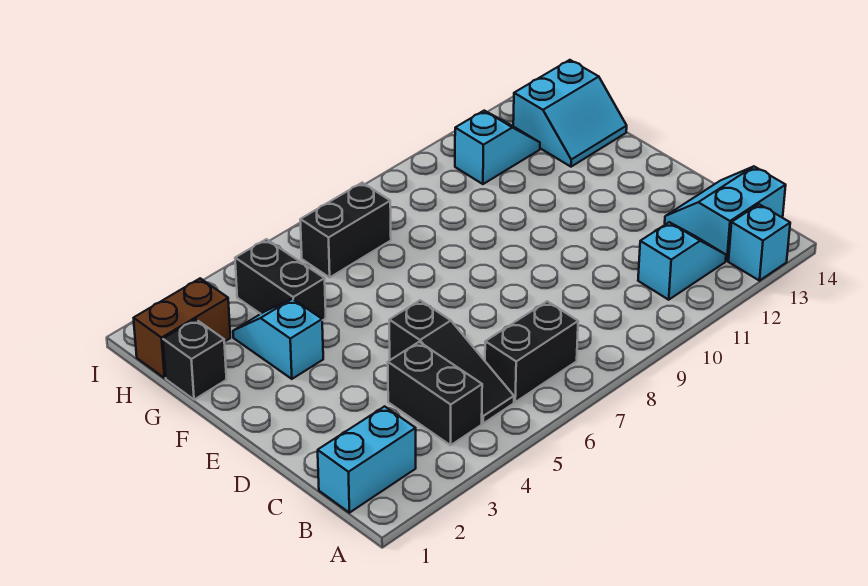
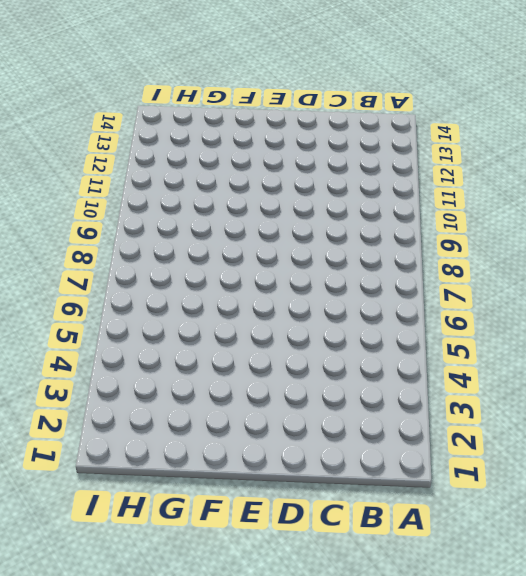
none -> cyan brick A13 level 1
none -> cyan brick B1:B2 level 1
none -> black brick B4:C4 level 1

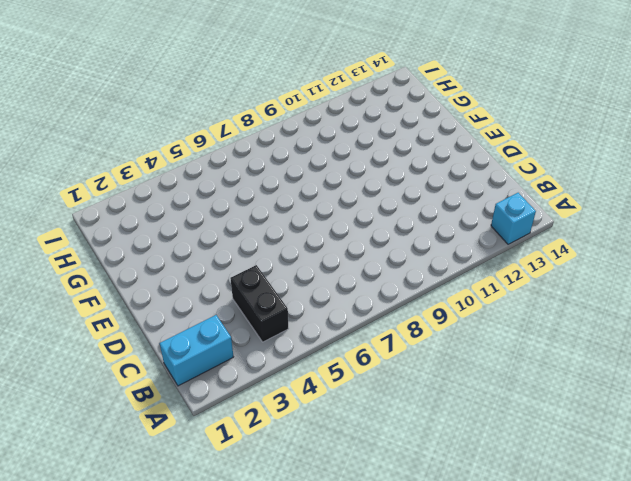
none -> black slope B5:D5 level 1 top D
none -> black brick B6:B7 level 1
none -> cyan slope B11:B12 level 1 top 11

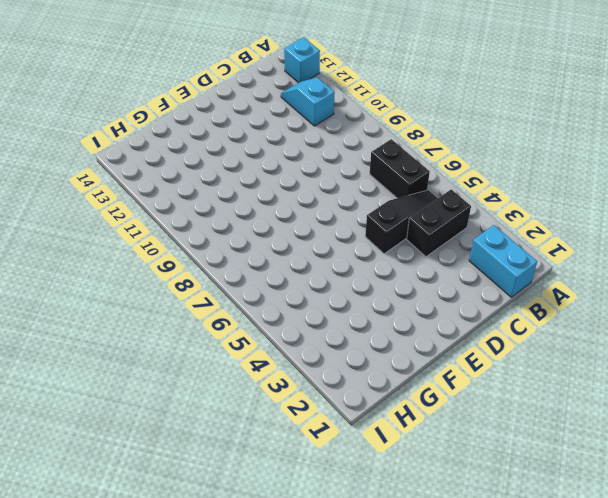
none -> cyan slope B13:C14 level 1 top B
none -> cyan slope F3:G3 level 1 top F
none -> black brick G1 level 1

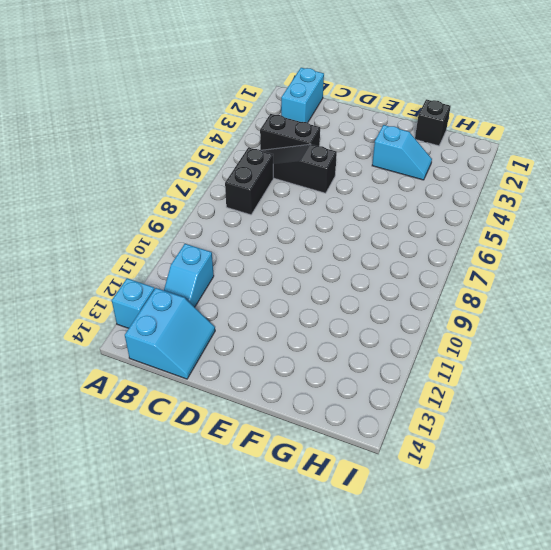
none -> black brick G4:H4 level 1
none -> cyan slope G13:H14 level 1 top H
none -> brown brick H1:H2 level 1

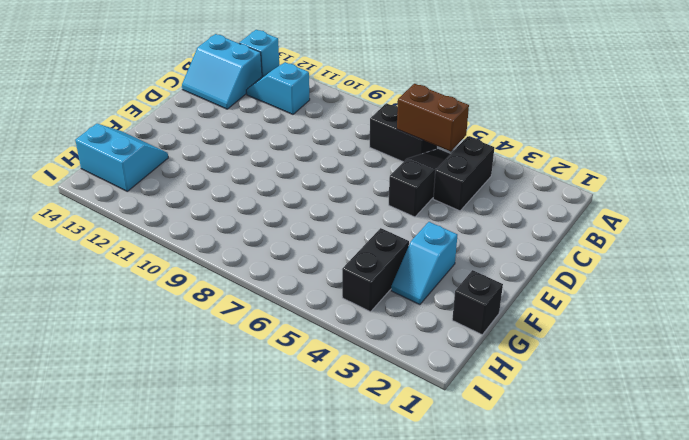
brown brick B5:B6 level 2 -> brown brick H1:H2 level 1
none -> cyan brick B1:B2 level 1
none -> black brick H6:H7 level 1
none -> cyan slope H11:H12 level 1 top 11

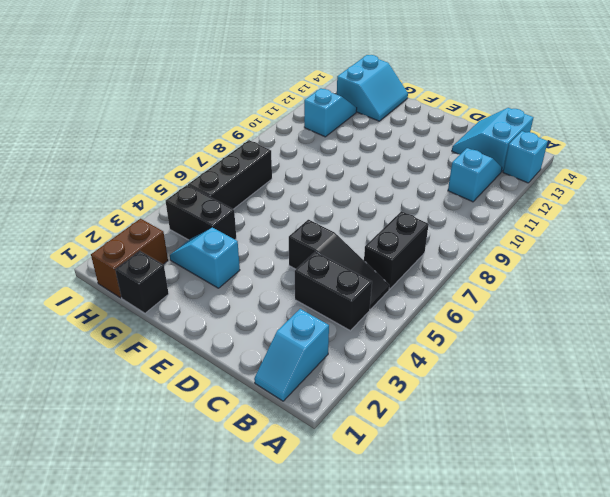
cyan slope B1:B2 level 1 top 2 -> cyan brick B1:B2 level 1
black brick H5:H7 level 1 -> black brick H6:H7 level 1

